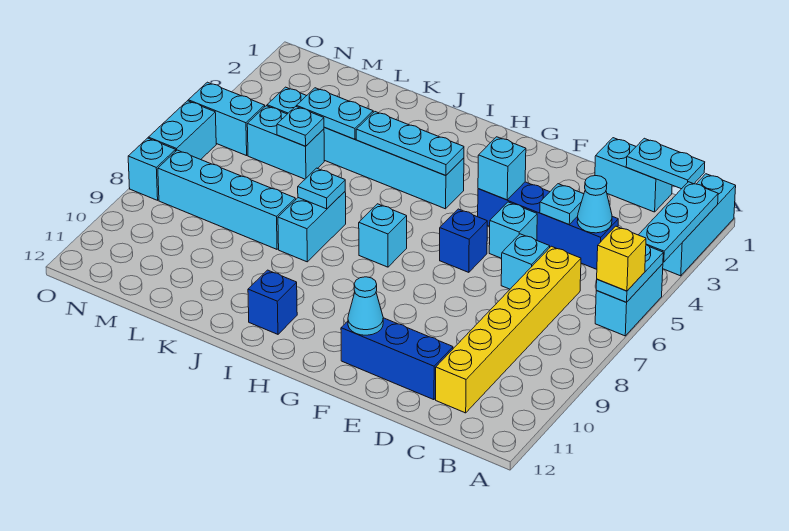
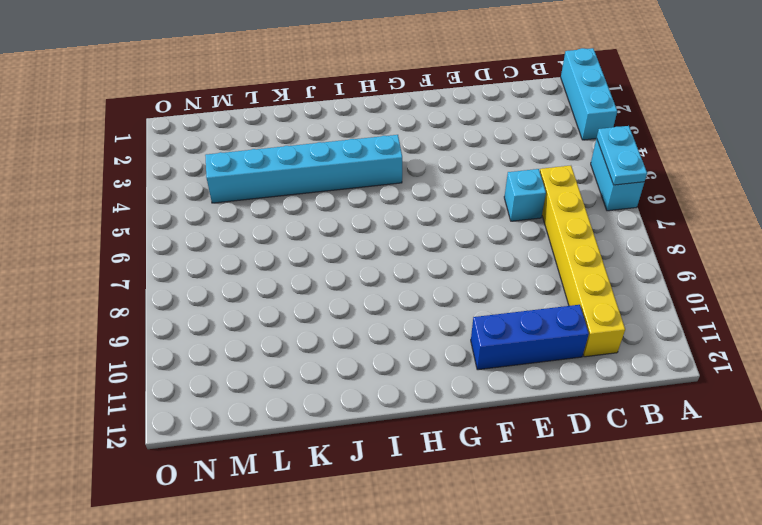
none -> cyan brick C1:D1 level 1
none -> blue brick C4:F4 level 1
none -> cyan brick E5 level 1
none -> blue brick F6 level 1

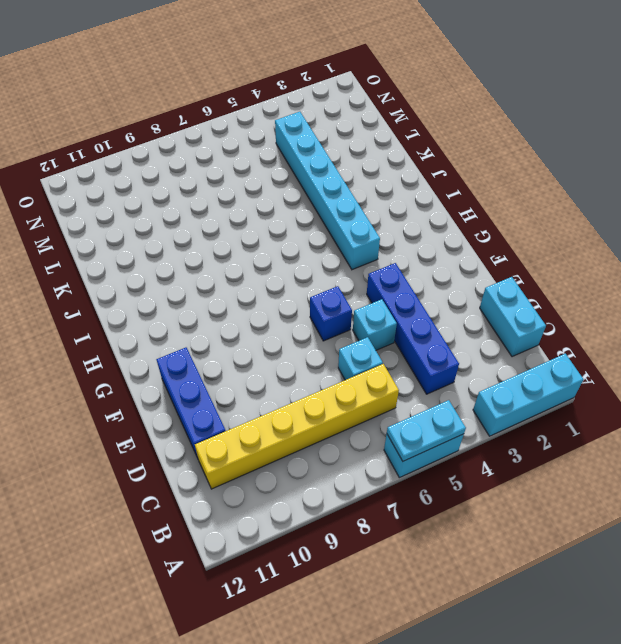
none -> cyan brick H7 level 1
none -> blue brick I11 level 1
none -> cyan brick J7:J8 level 1
none -> cyan brick K8:N8 level 1

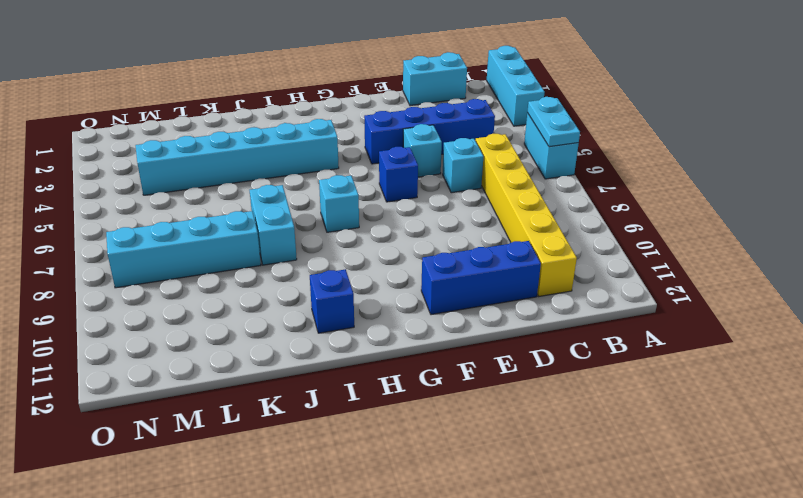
none -> cyan brick L5:M5 level 1
none -> cyan brick N5:O5 level 1
none -> cyan brick O6:O7 level 1
none -> cyan brick O8 level 1

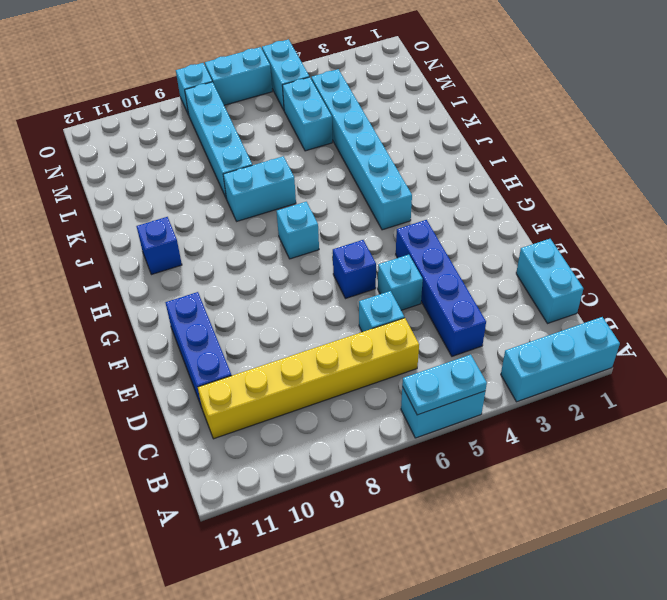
none -> cyan plate A2:A4 level 2
none -> cyan plate B1:C1 level 2
none -> cyan cone C4 level 2
none -> cyan plate D4 level 2

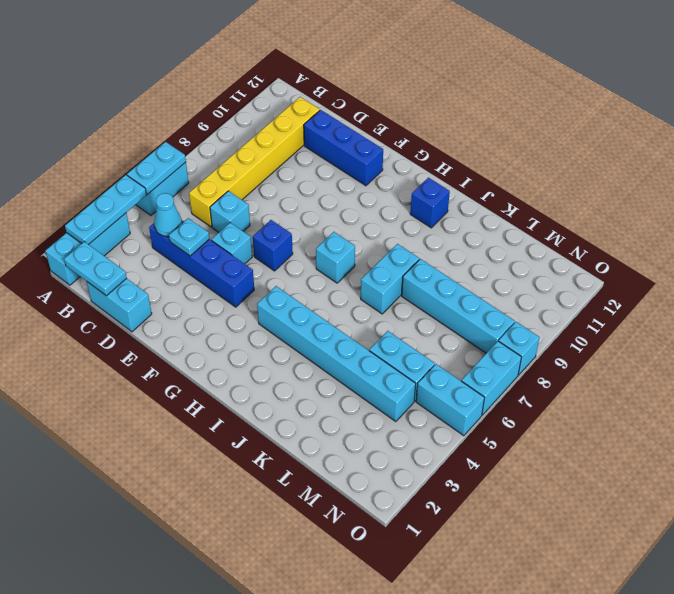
none -> cyan brick F4 level 2
none -> cyan cone F11 level 2
none -> cyan plate H4:J4 level 2
none -> cyan plate J7 level 2

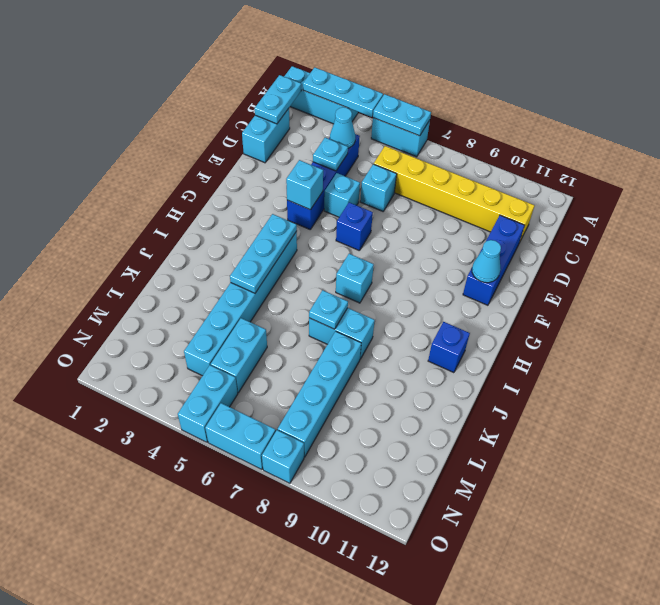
none -> cyan plate K4:L4 level 2
none -> cyan plate L5 level 2
none -> yellow brick A6 level 3

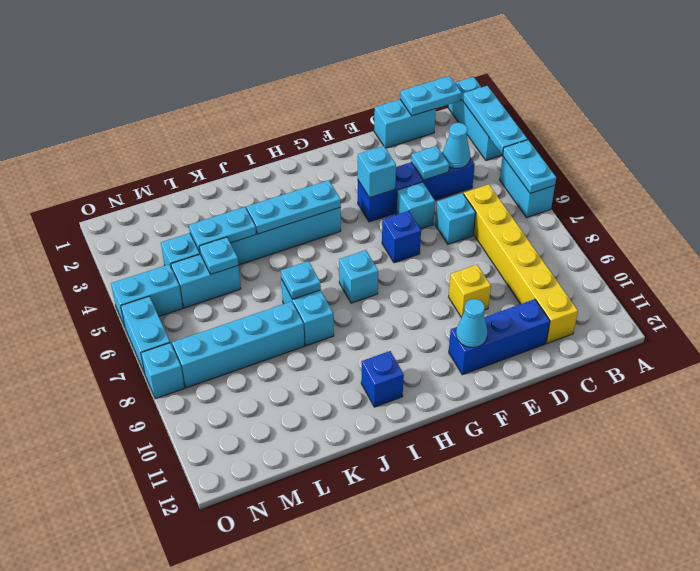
yellow brick E9 level 1 -> yellow brick A6 level 3

